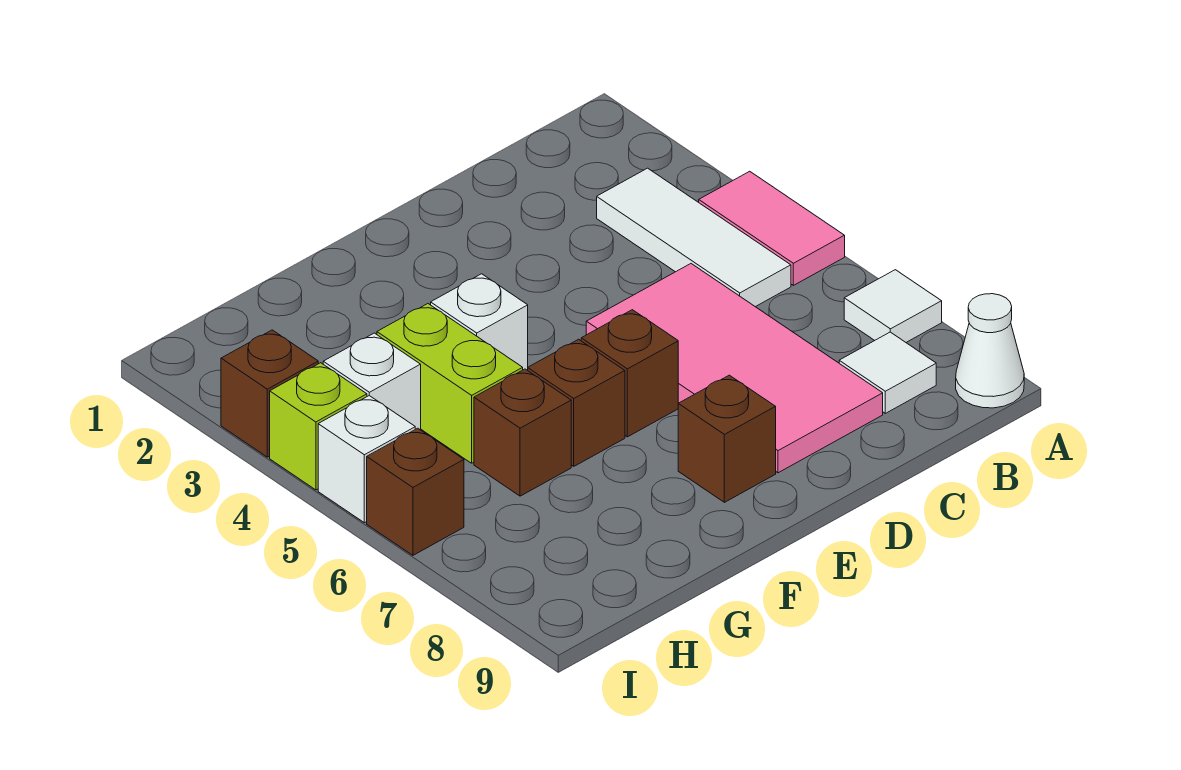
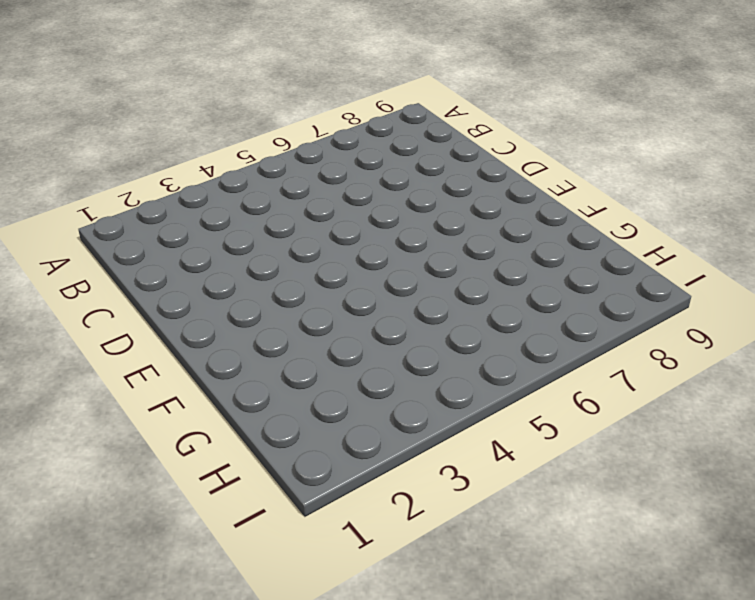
none -> pink tile A4:A5 level 1
none -> white tile A7 level 1
none -> white cone A9 level 1

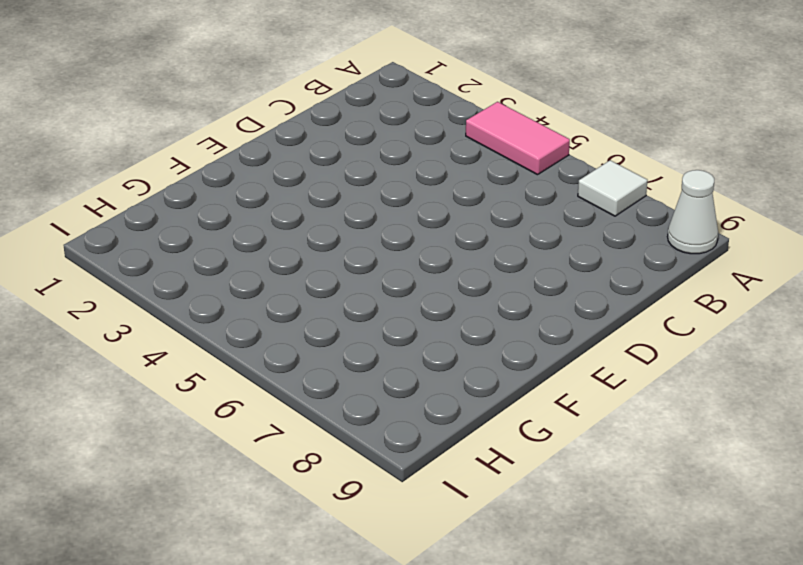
none -> white tile B3:B5 level 1
none -> white tile B8 level 1
none -> pink tile C5:D8 level 1

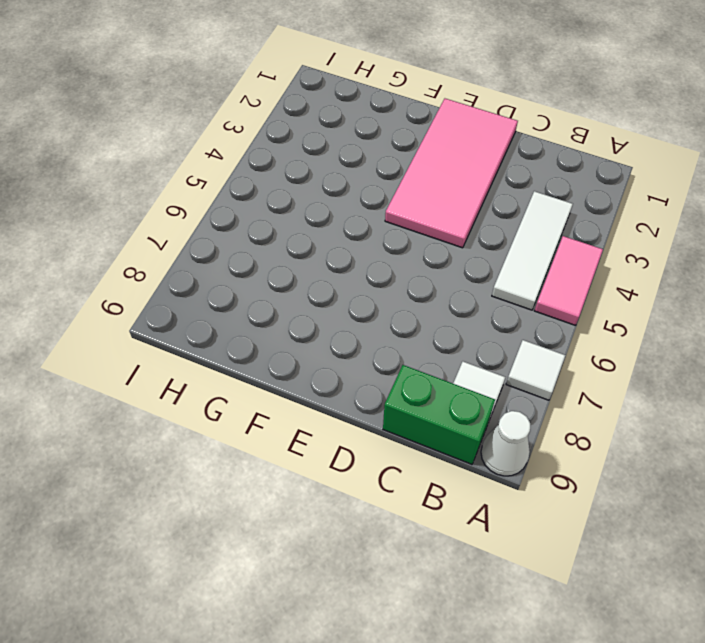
green brick B9:C9 level 1 -> none
pink tile D1:E4 level 1 -> pink tile C5:D8 level 1
none -> brown brick E6 level 1
none -> brown brick E8 level 1
none -> white brick F4 level 1

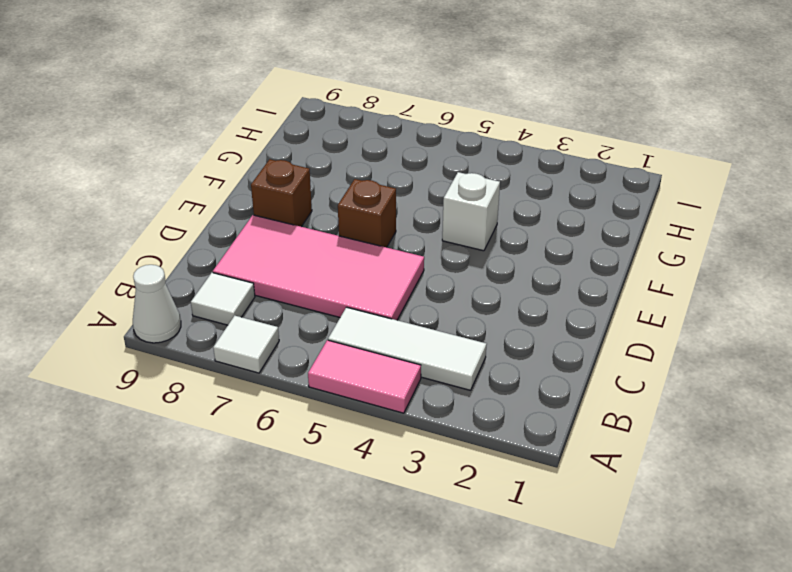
none -> brown brick F6 level 1
none -> lime brick G4:G5 level 1
none -> brown brick G6 level 1

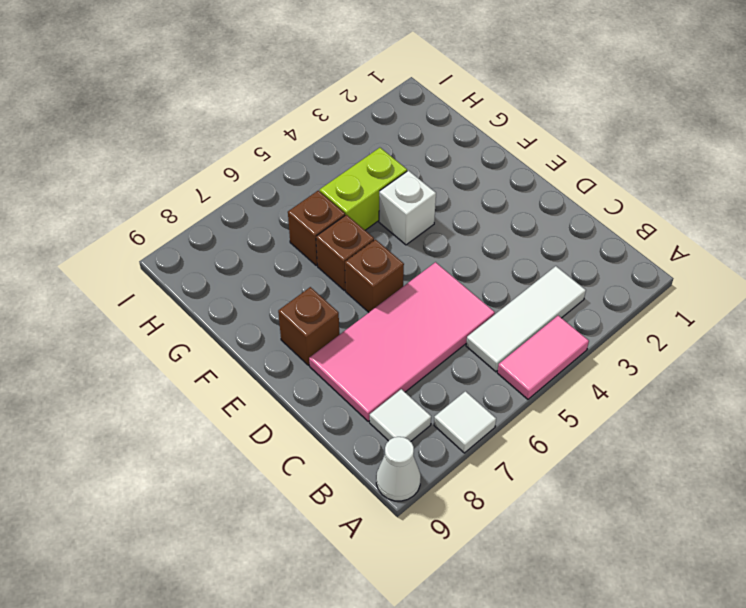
none -> white brick H4 level 1
none -> brown brick I3 level 1
none -> lime brick I4 level 1

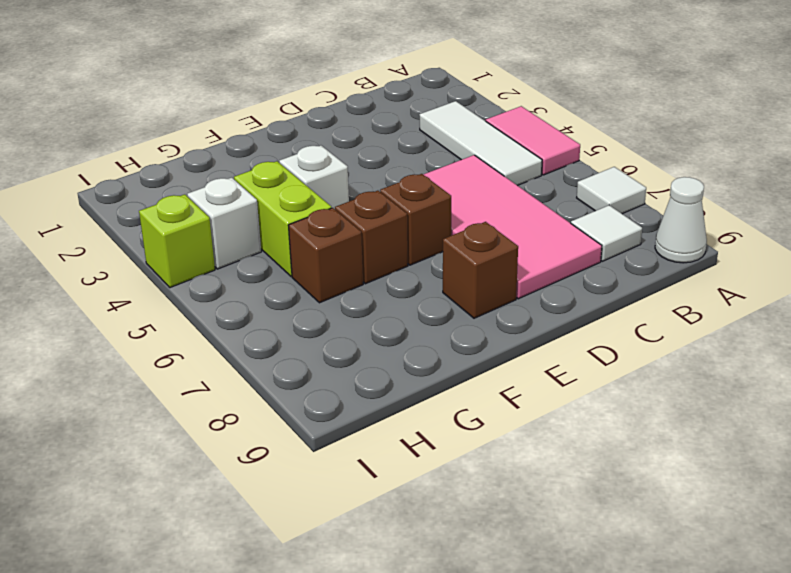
none -> brown brick I3 level 1
none -> white brick I5 level 1
none -> brown brick I6 level 1

